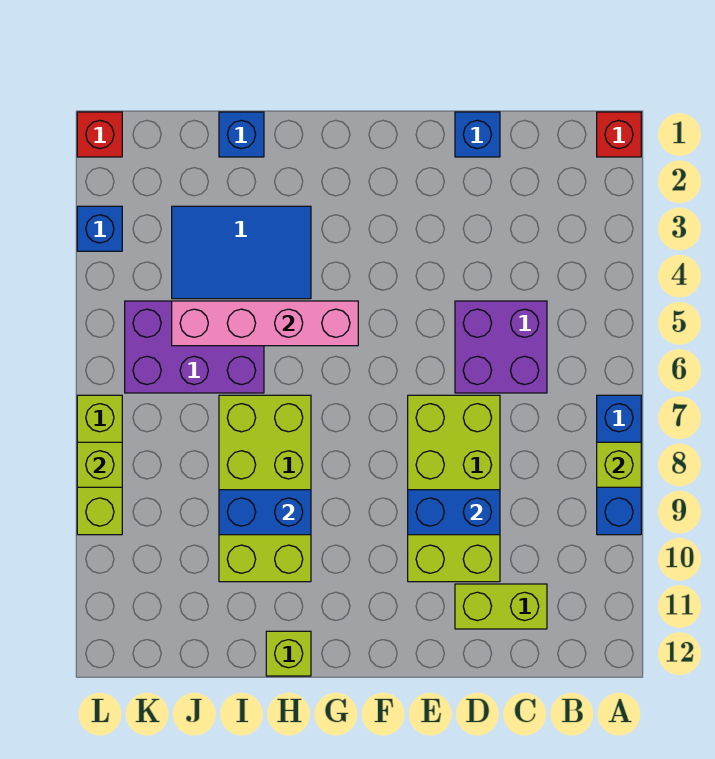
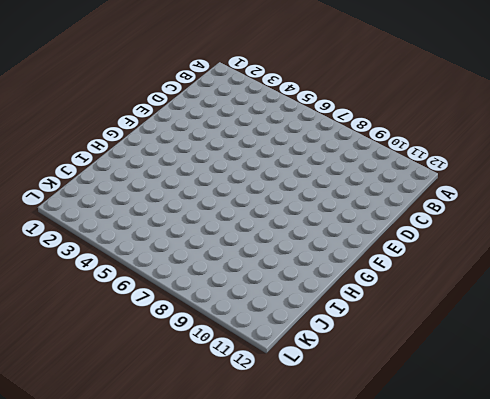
none -> red brick A1 level 1
none -> blue brick A7:A9 level 1
none -> purple brick C5:D6 level 1

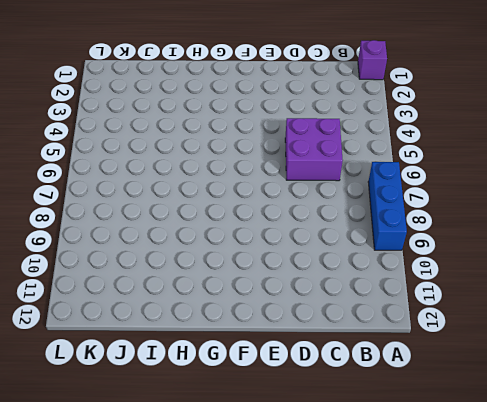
purple brick A1 level 1 -> red brick A1 level 1
none -> lime brick C11:D11 level 1
none -> blue brick D1 level 1
none -> lime brick D7:E10 level 1

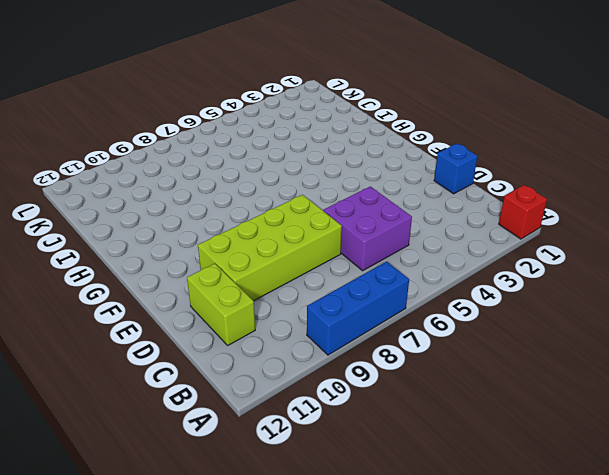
none -> blue tile H3:J4 level 1
none -> lime brick H7:I10 level 1
none -> lime brick H12 level 1

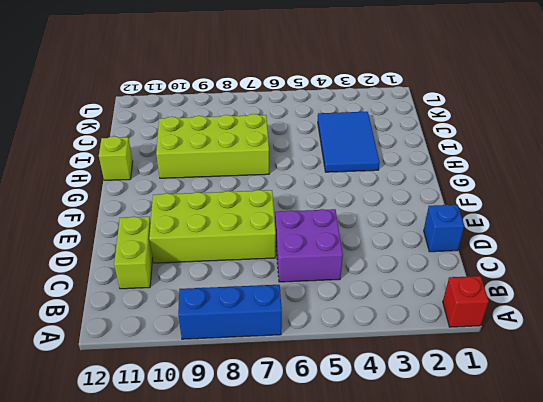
none -> blue brick I1 level 1
none -> purple brick I5:K6 level 1
none -> red brick L1 level 1

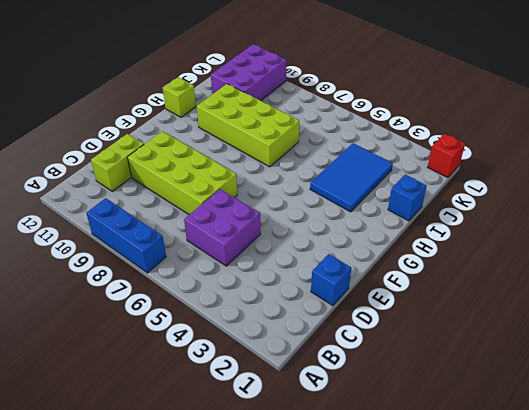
purple brick J10:L11 level 1 -> purple brick I5:K6 level 1
none -> red brick A1 level 1
none -> blue brick L3 level 1
none -> lime brick L7:L9 level 1

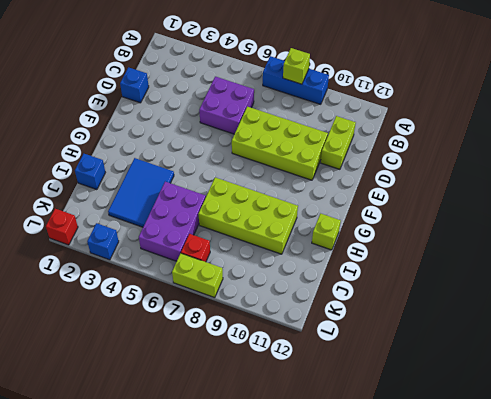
red brick K7 level 1 -> red brick A1 level 1
lime brick L7:L8 level 1 -> lime brick L7:L9 level 1
none -> blue brick D9:E9 level 2
none -> pink brick G5:J5 level 2
none -> blue brick H9:I9 level 2

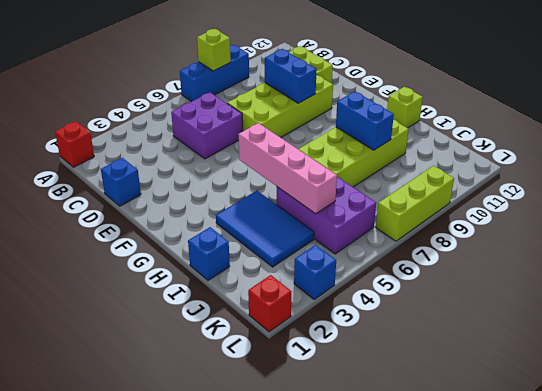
none -> lime brick L8 level 2

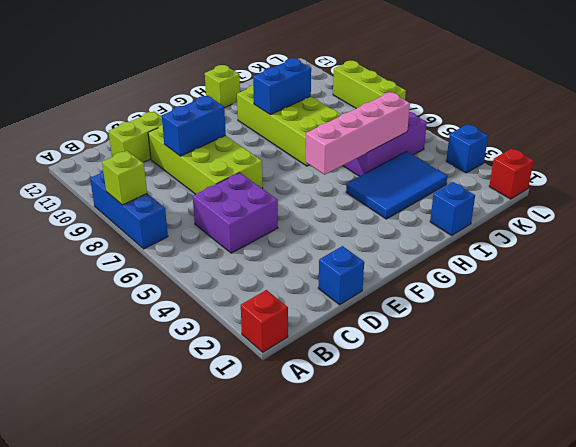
none -> lime brick L8 level 2

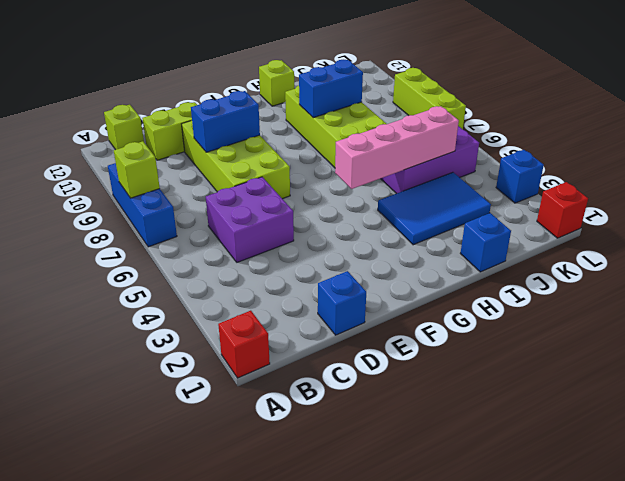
lime brick B12 level 1 -> lime brick L8 level 2

